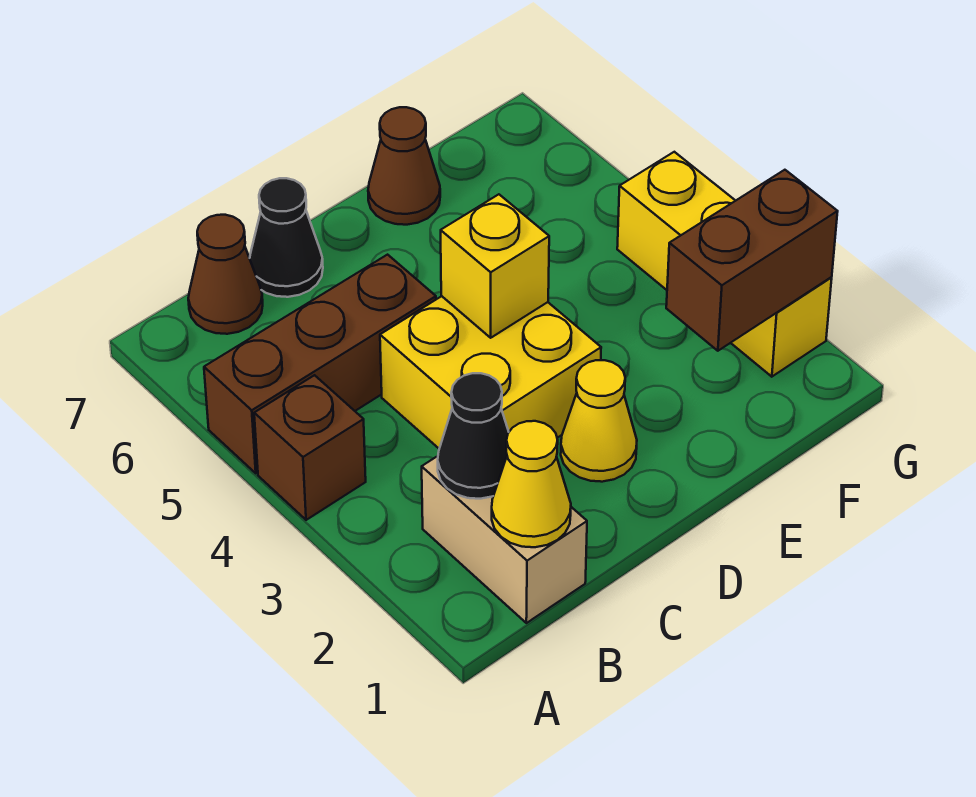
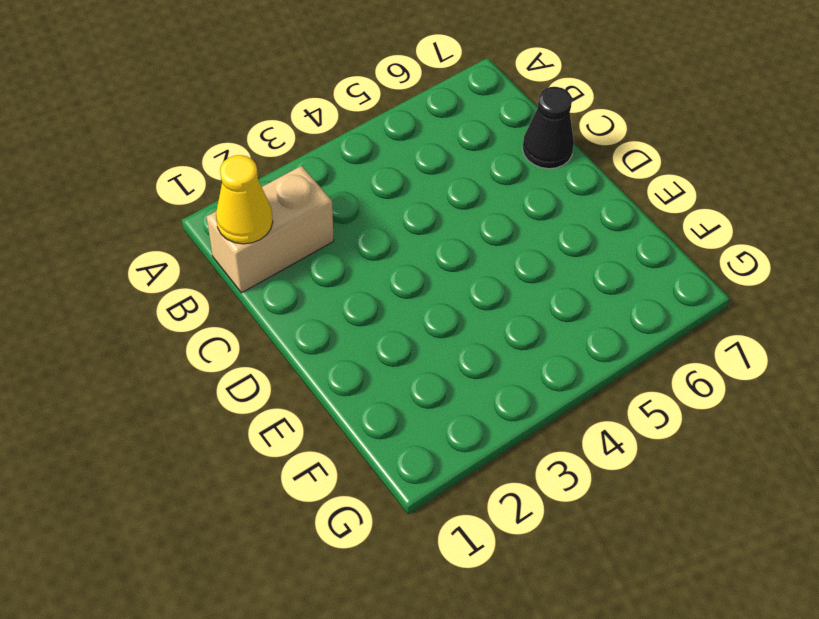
none -> brown brick A4 level 1
none -> brown brick A5:C5 level 1
none -> brown cone B7 level 1

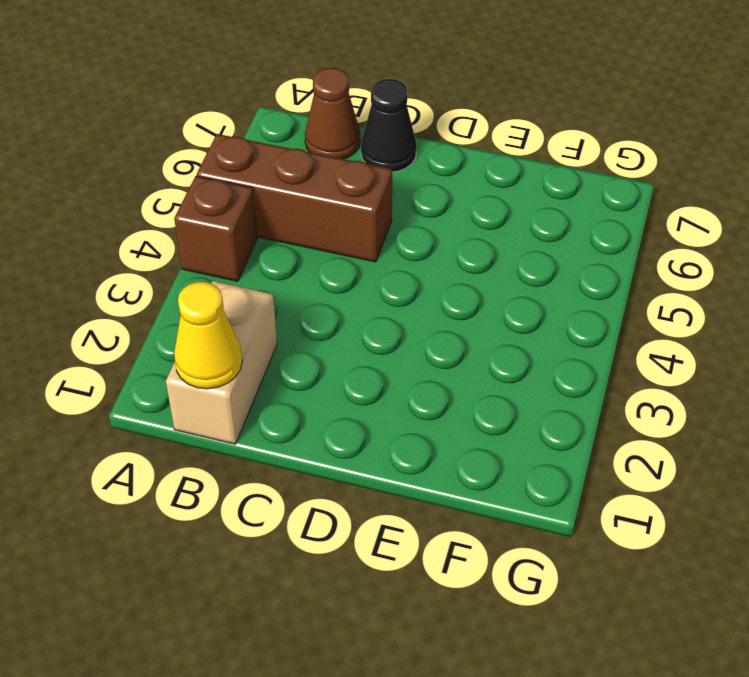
none -> yellow brick C3:D4 level 1
none -> yellow cone D2 level 1
none -> brown cone E7 level 1

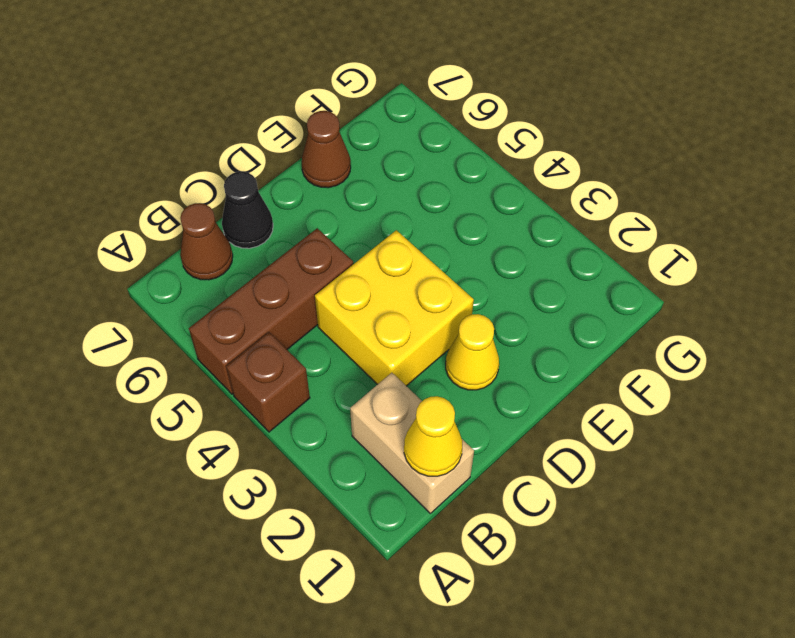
none -> yellow brick G2:G4 level 1
none -> black cone B2 level 2
none -> yellow brick D4 level 2

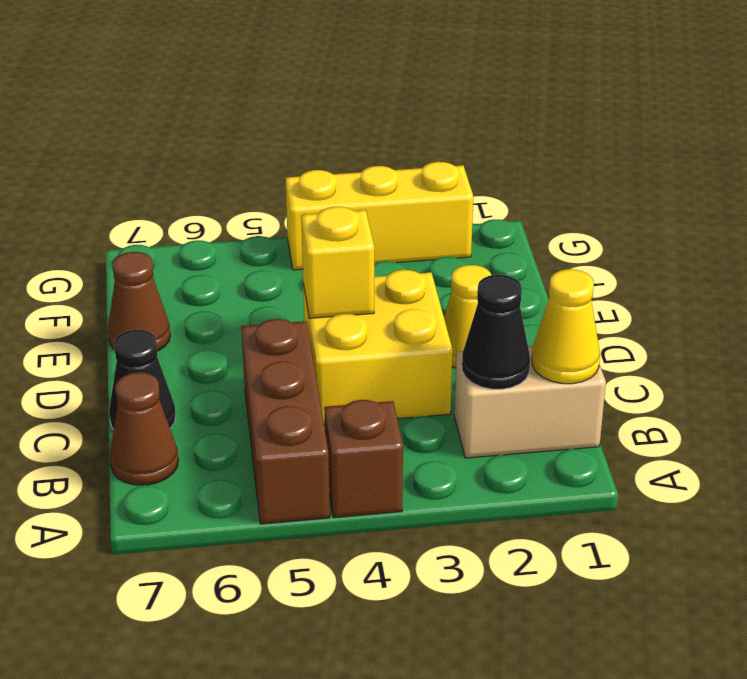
none -> brown brick F2:G2 level 2

